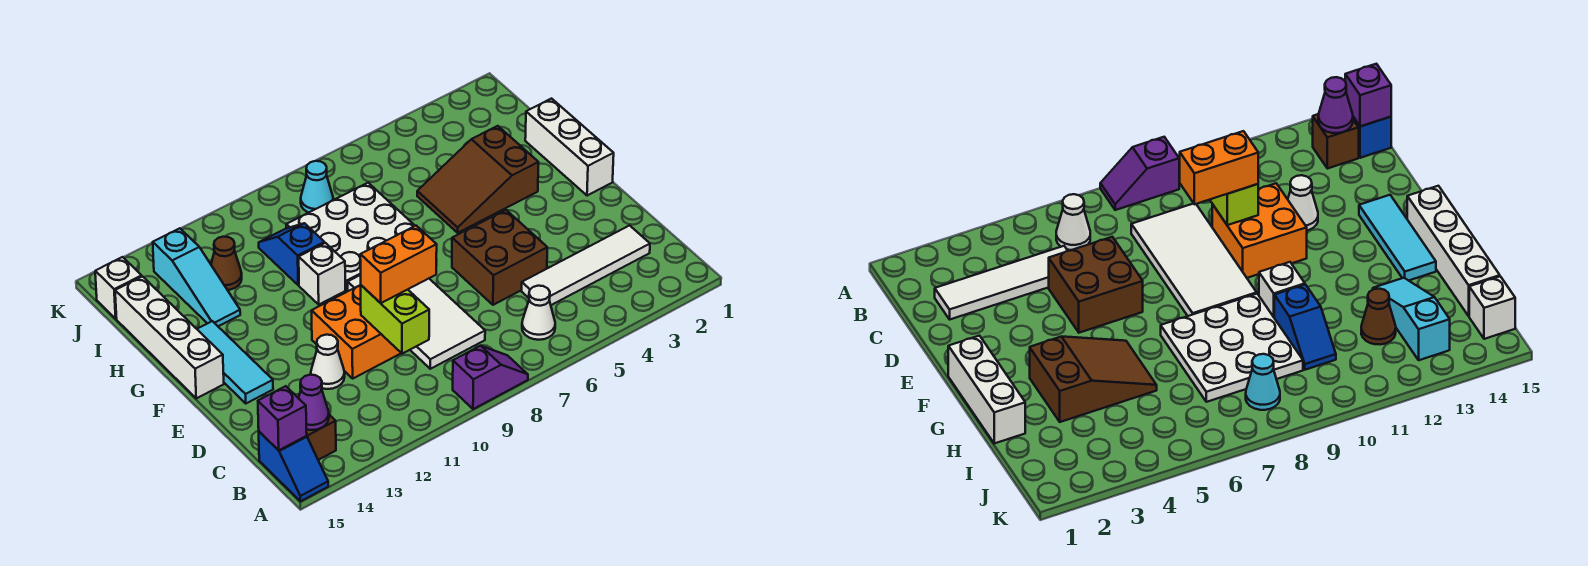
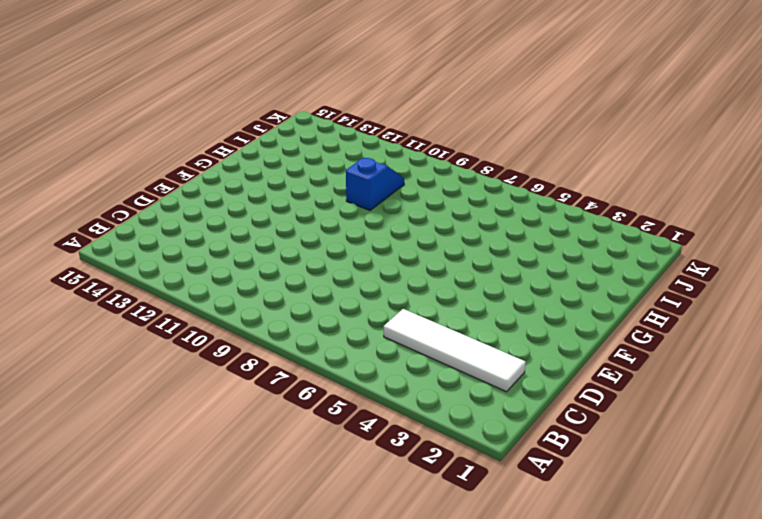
none -> purple slope A8:A9 level 1 top 9
none -> blue slope A15:B15 level 1 top B
none -> white cone B6 level 1

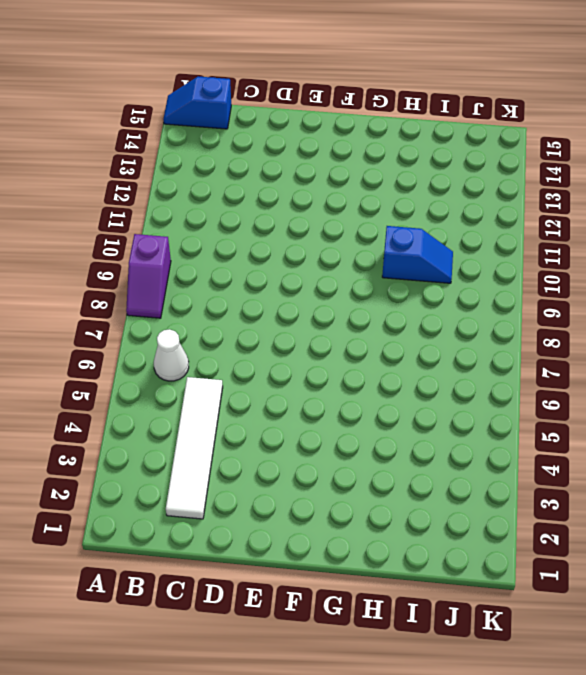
none -> brown brick B14 level 1
none -> white tile C8:F9 level 1
none -> brown brick D5:E6 level 1

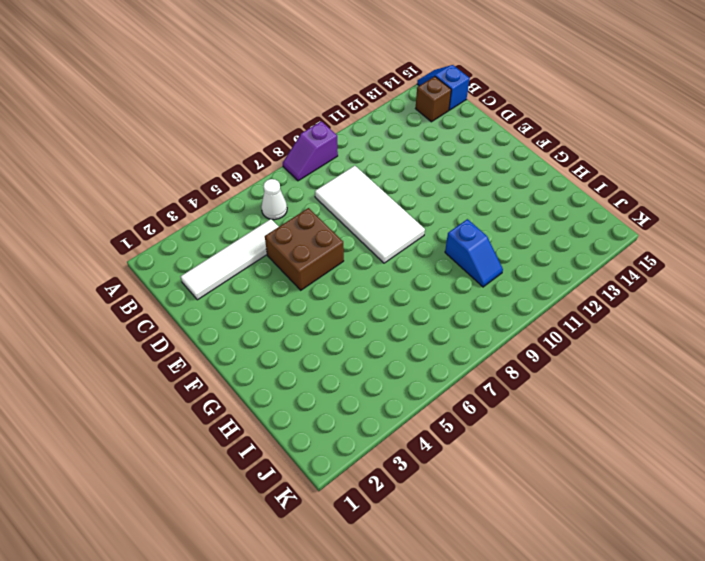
none -> orange brick D10:E11 level 1
none -> white cone D12 level 1
none -> cyan tile E14:G14 level 1

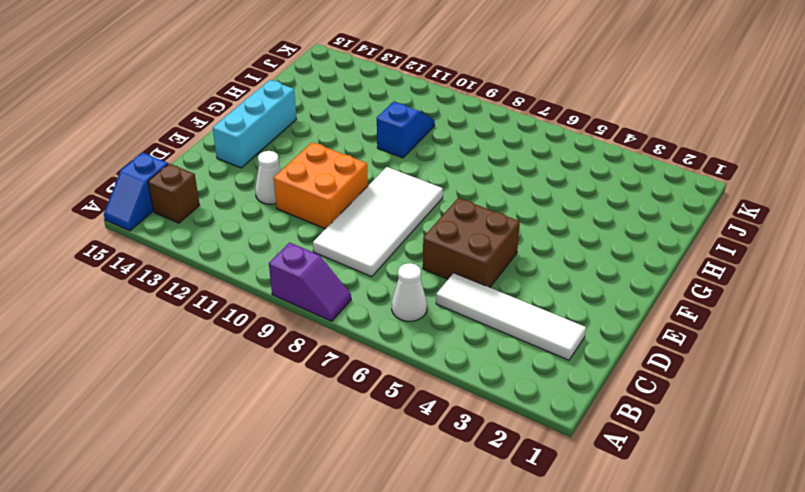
cyan brick E14:G14 level 1 -> cyan tile E14:G14 level 1
none -> white brick F1:H1 level 1
none -> white brick F15:I15 level 1
none -> brown slope G3:H5 level 1 top 3

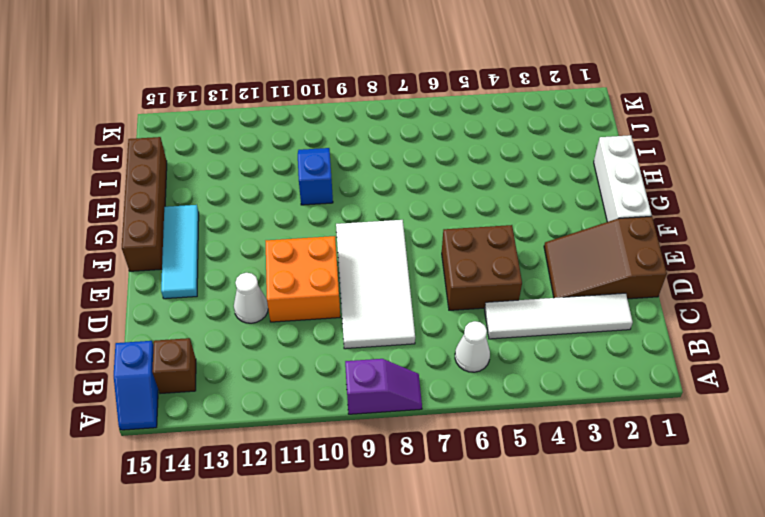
brown slope D1:E3 level 1 top 1 -> brown slope G3:H5 level 1 top 3
brown brick F15:I15 level 1 -> white brick F15:I15 level 1
none -> white plate G7:I9 level 1
none -> white brick G10 level 1
none -> cyan slope H13:J13 level 1 top J

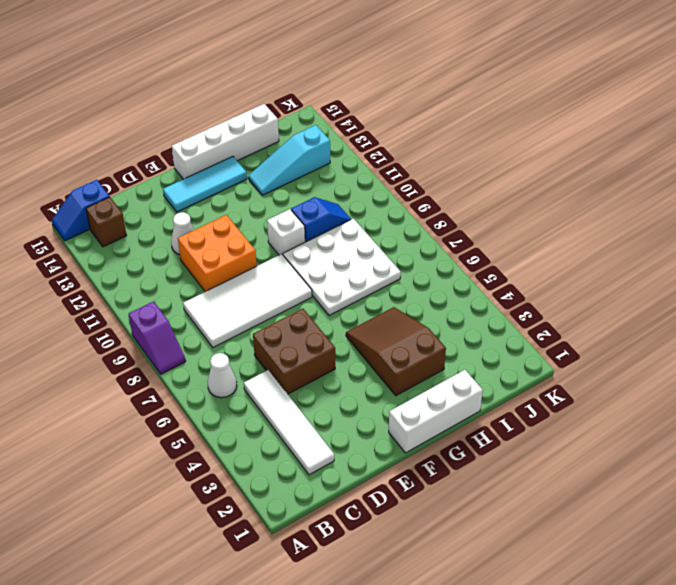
none -> brown cone I12 level 1
none -> cyan cone J8 level 1
none -> white brick J15 level 1

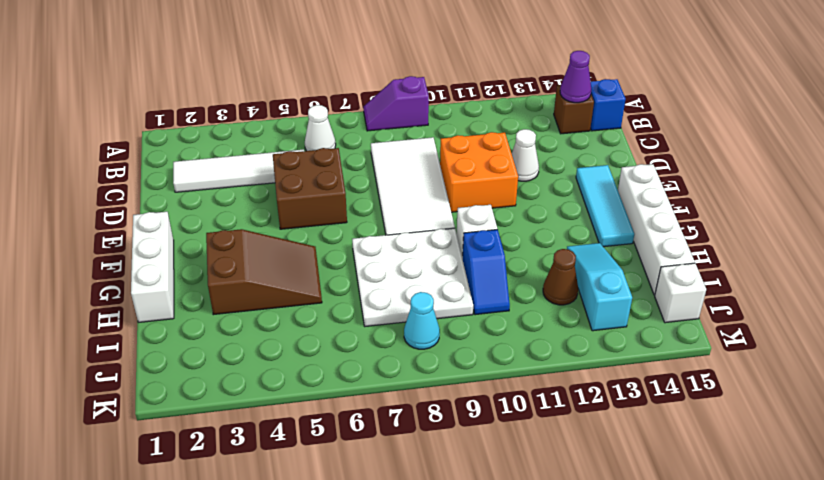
none -> purple brick B15 level 2
none -> lime brick C10:D10 level 2
none -> orange brick D9:D10 level 3

